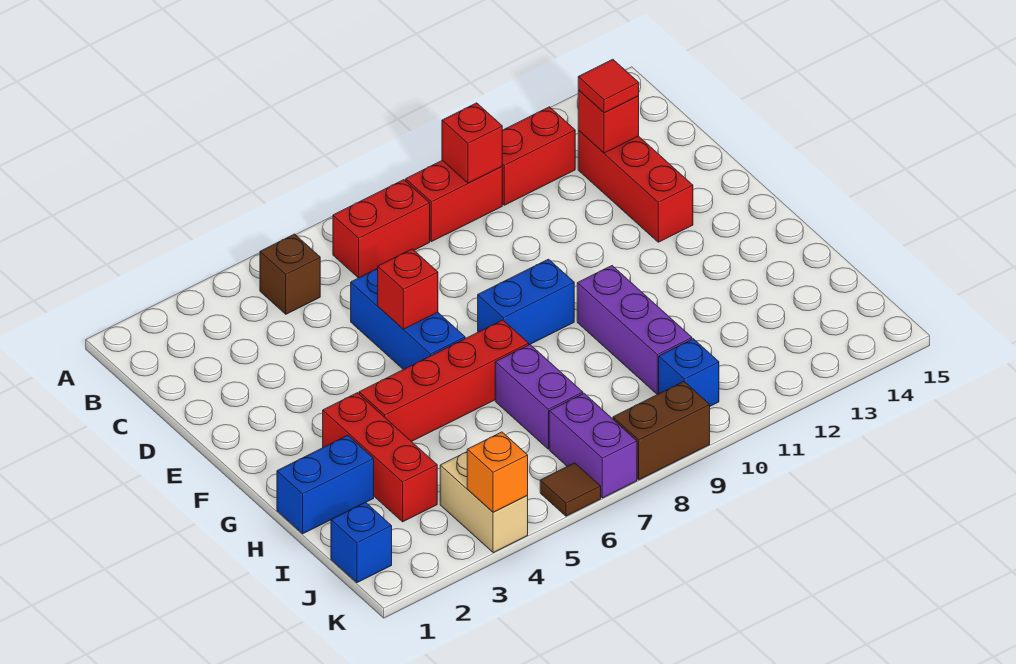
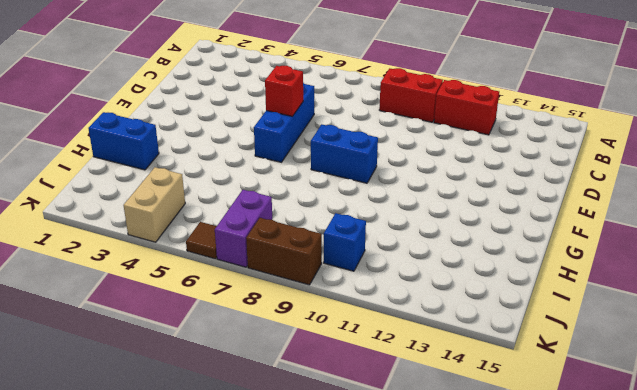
none -> brown brick B5 level 1
none -> red brick B7:B8 level 1
none -> red brick C13:E13 level 1

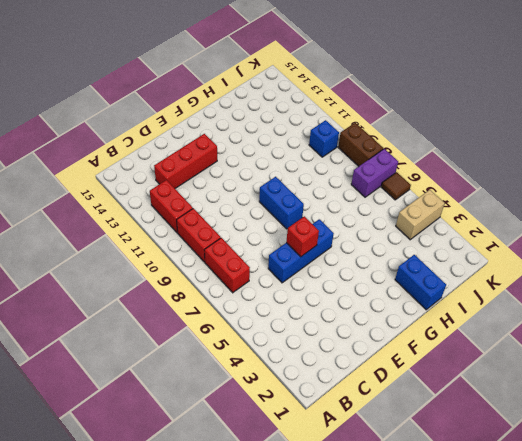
none -> brown brick B5 level 1
none -> red brick G3:I3 level 1
none -> red brick G4:G7 level 1

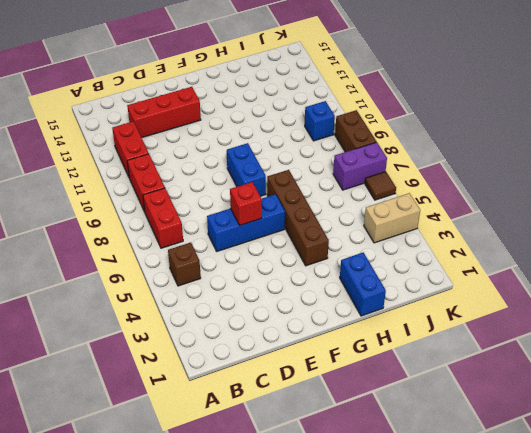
brown brick G4:G7 level 1 -> red brick G4:G7 level 1
none -> red brick G3:I3 level 1
none -> purple brick G10:I10 level 1
none -> purple brick H7:I7 level 1

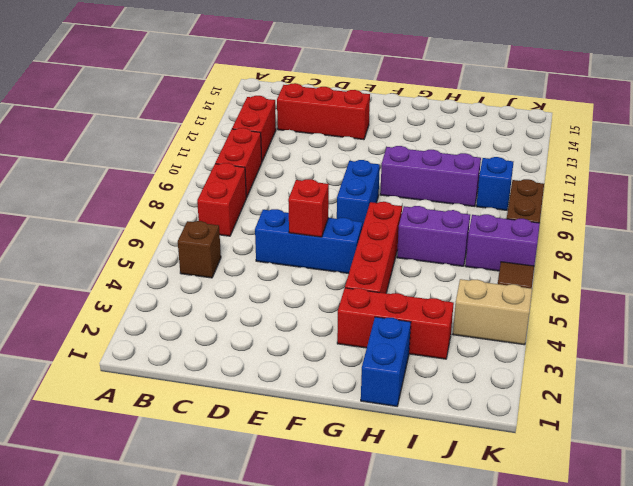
none -> blue brick J1 level 1
none -> red brick B10 level 2
none -> red brick C13 level 2

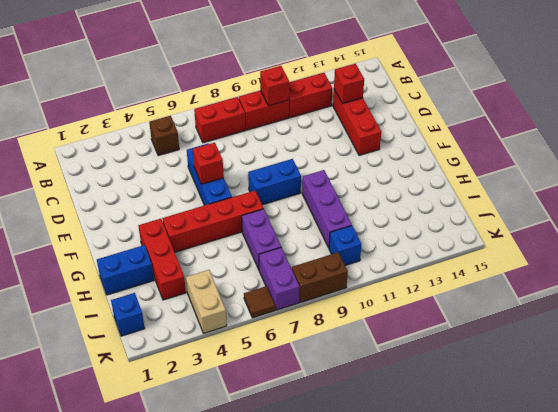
none -> orange brick K4 level 2
none -> red tile C13 level 3

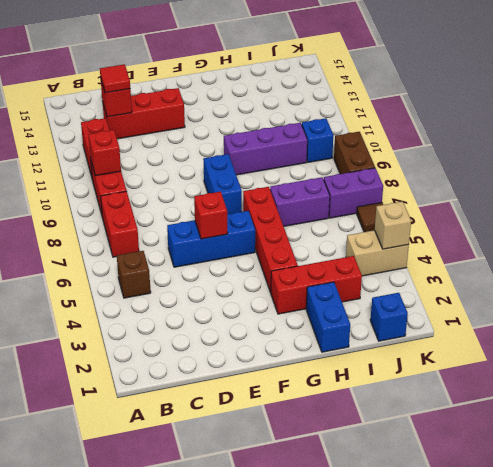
tan brick K4 level 2 -> orange brick K4 level 2

